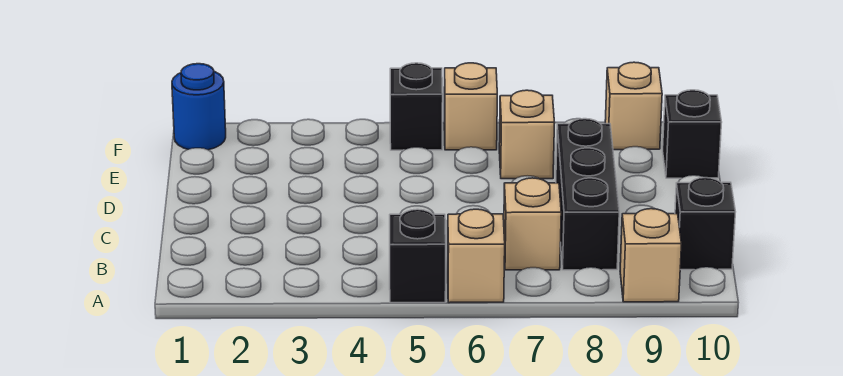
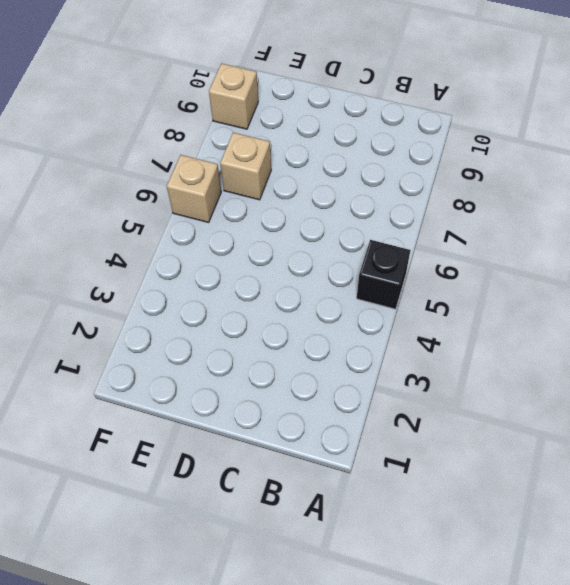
none -> tan brick A6 level 1
none -> tan brick A9 level 1
none -> tan brick B7 level 1

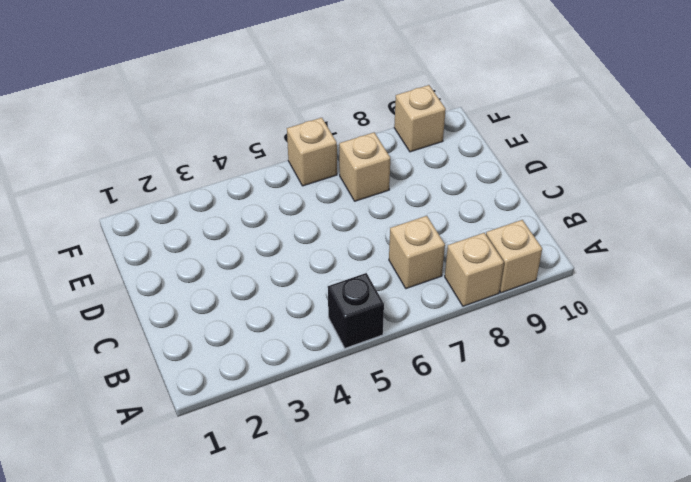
tan brick A8 level 1 -> tan brick A6 level 1
none -> black brick B8:D8 level 1
none -> black brick B10 level 1
none -> black brick E10 level 1

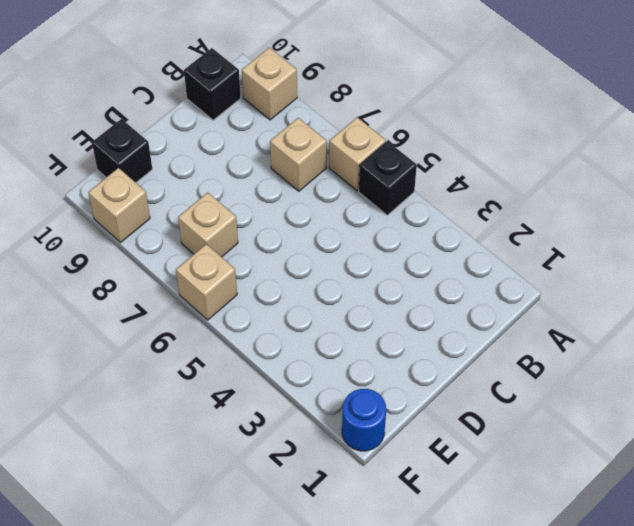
none -> black brick B8:D8 level 1
none -> black brick F5 level 1

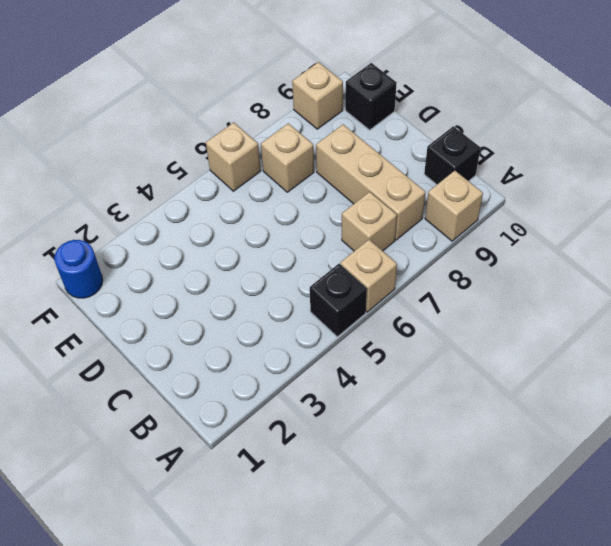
tan brick B8:D8 level 1 -> black brick B8:D8 level 1
none -> black brick F5 level 1

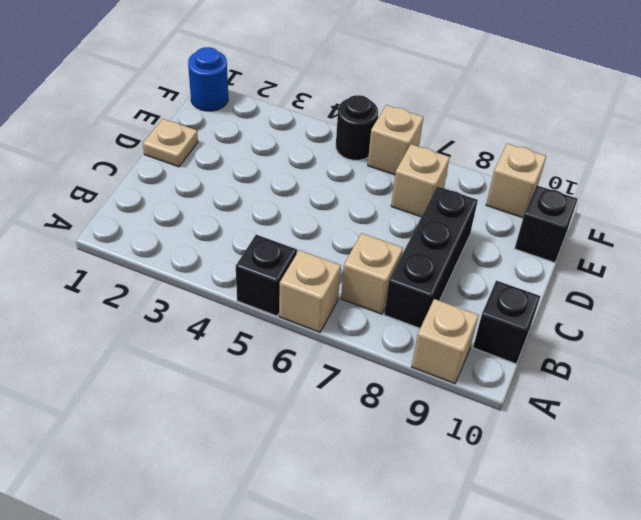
tan plate D1 level 1 -> none
black round brick F5 level 1 -> black brick F5 level 1

